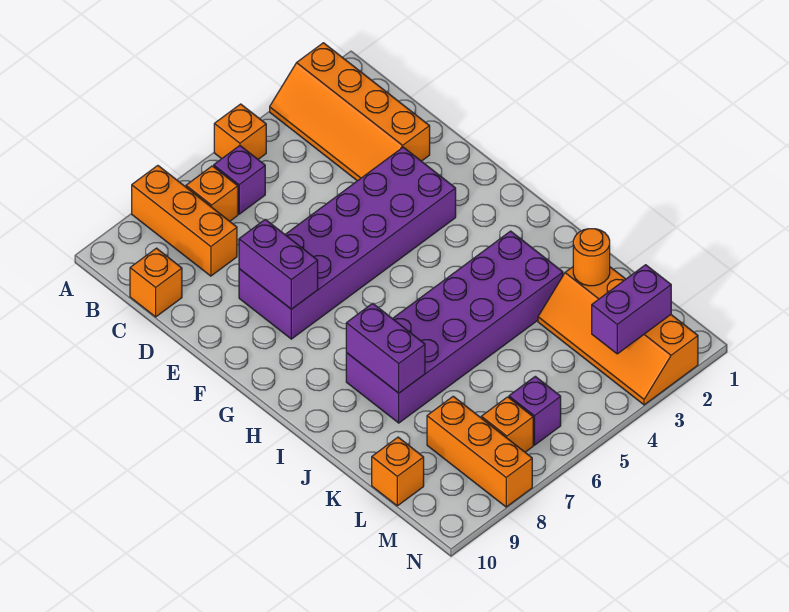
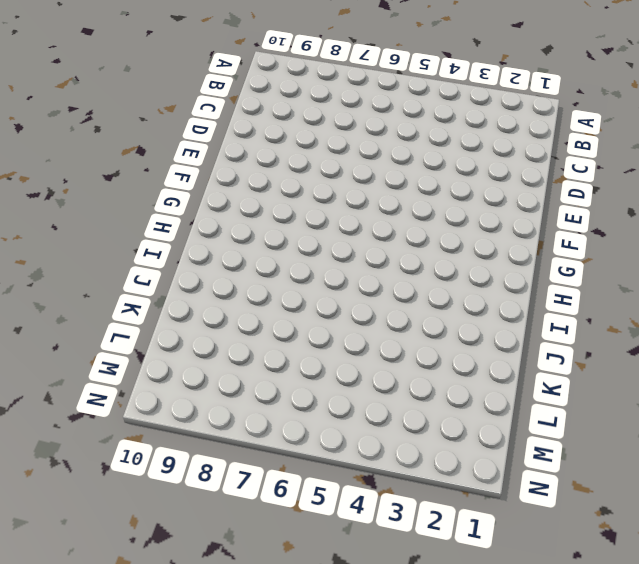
none -> orange slope A2:D3 level 1 top 2
none -> orange brick A5 level 1
none -> orange brick A8:C8 level 1

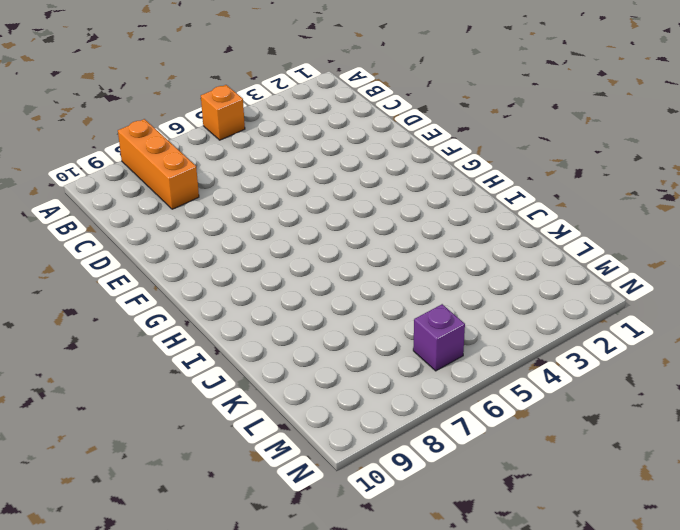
none -> orange slope A2:D3 level 1 top 2
none -> purple brick B6 level 1
none -> orange brick B7 level 1

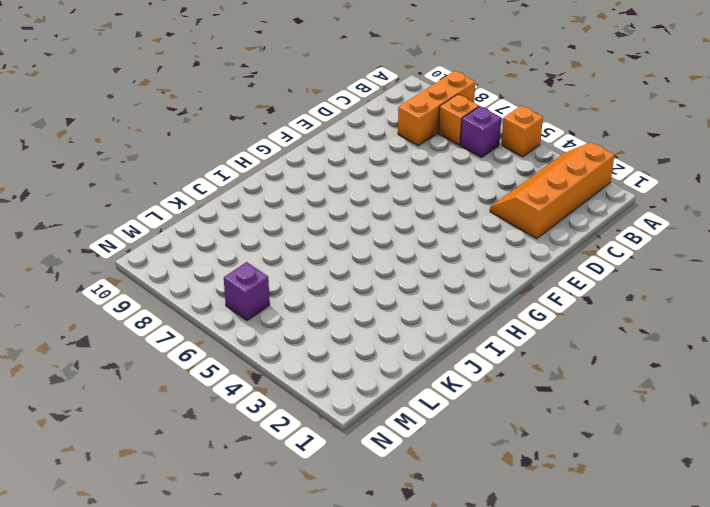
none -> orange brick C10 level 1
none -> purple brick E3:F8 level 1
none -> purple brick I3:J8 level 1

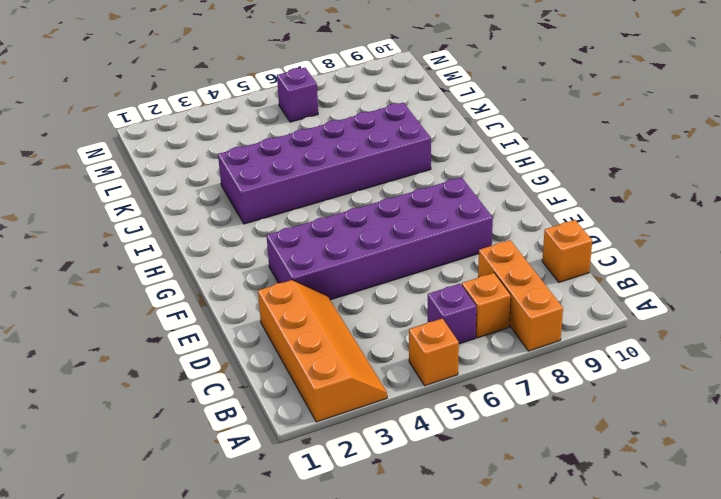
none -> orange slope K2:N3 level 1 top 2
none -> orange brick L8:N8 level 1
none -> orange brick L10 level 1

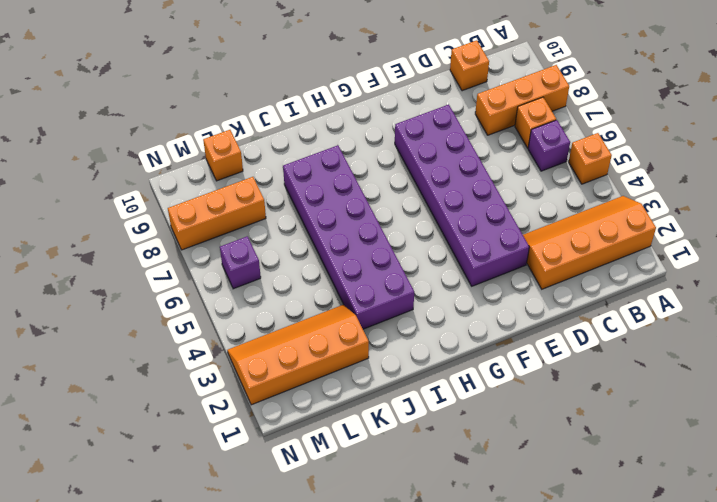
none -> orange brick M7 level 1
none -> purple brick E8:F8 level 2
none -> purple brick I8:J8 level 2

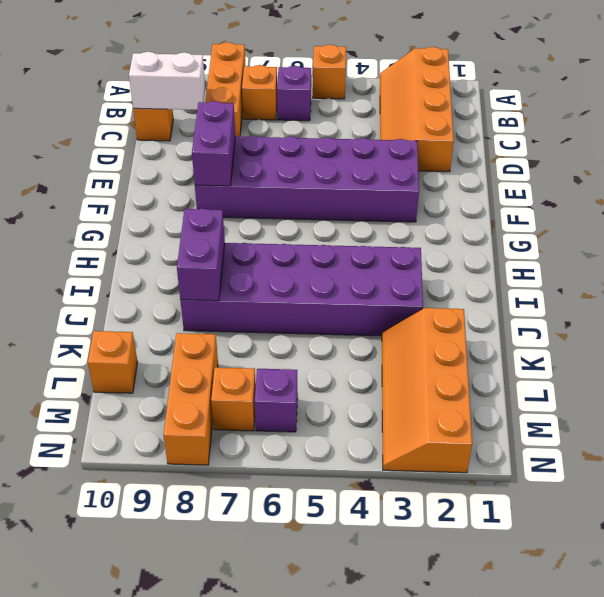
white brick C9:C10 level 2 -> none
none -> orange round brick K2 level 2
none -> purple brick M2:M3 level 2

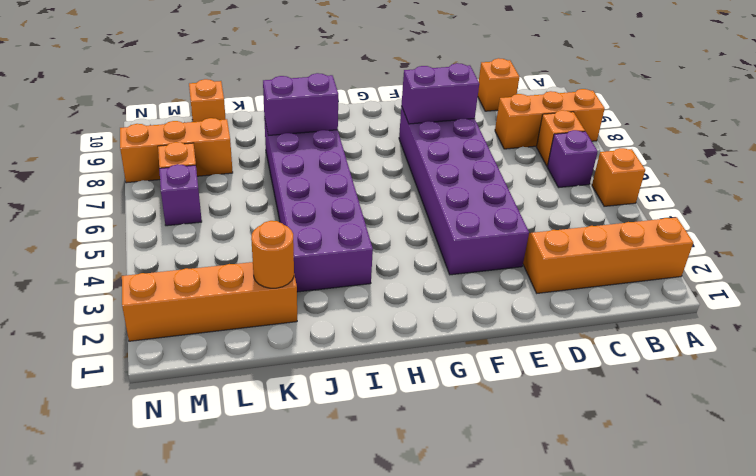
none -> purple brick M2:M3 level 2

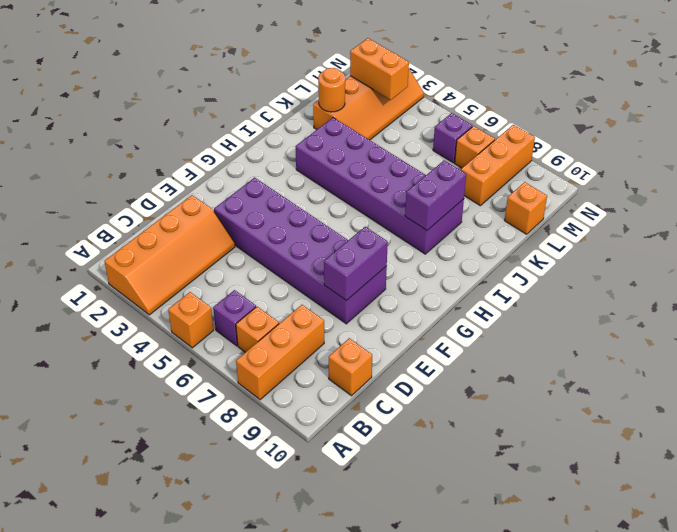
orange brick M2:M3 level 2 -> purple brick M2:M3 level 2

